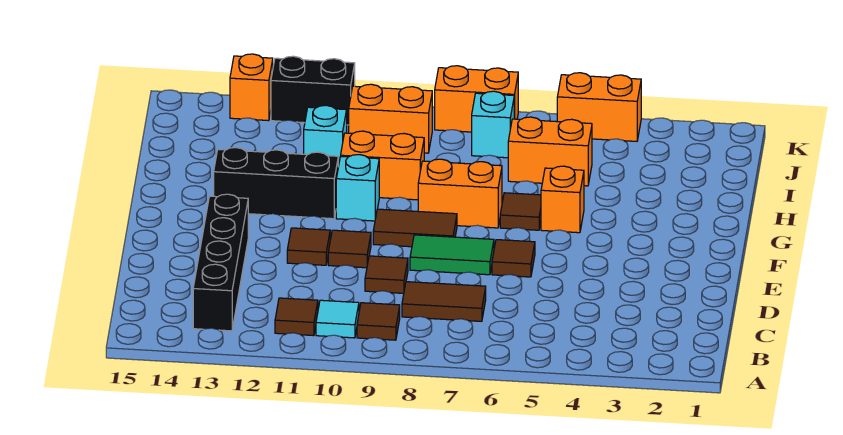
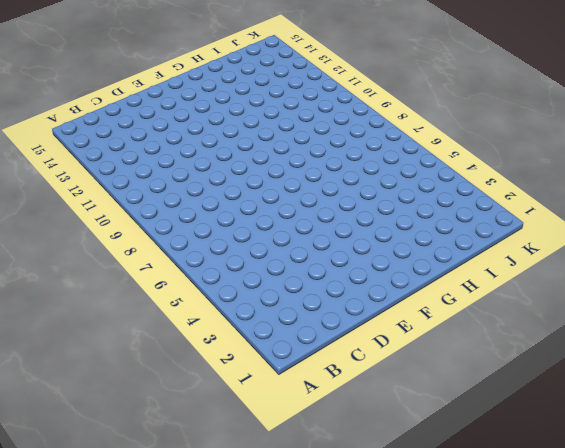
none -> brown tile B9 level 1
none -> cyan tile B10 level 1
none -> brown tile B11 level 1

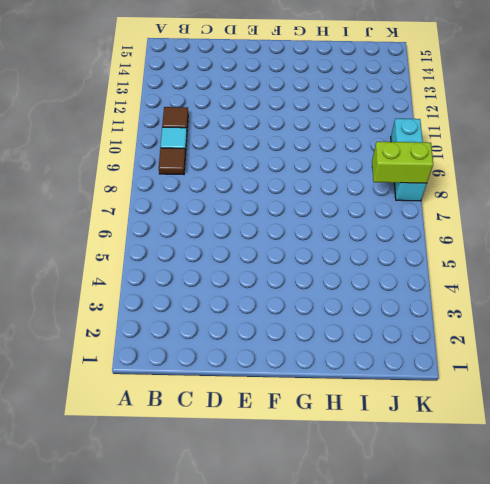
lime brick J8:K8 level 2 -> none
cyan brick K8:K10 level 1 -> orange brick K7:K8 level 1
none -> black brick B13:E13 level 1
none -> brown tile C7:C8 level 1
none -> brown tile D9 level 1

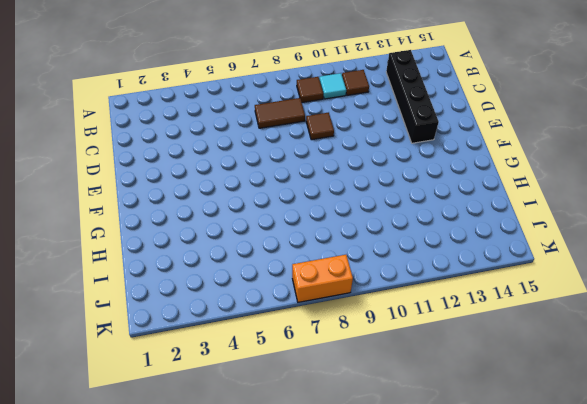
none -> brown tile E6 level 1
none -> green tile E7:E8 level 1
none -> brown tile E10 level 1

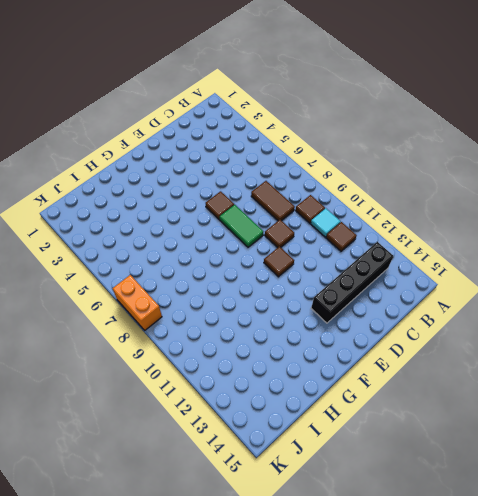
none -> brown tile E11 level 1
none -> brown tile F8:F9 level 1
none -> orange brick G5 level 1

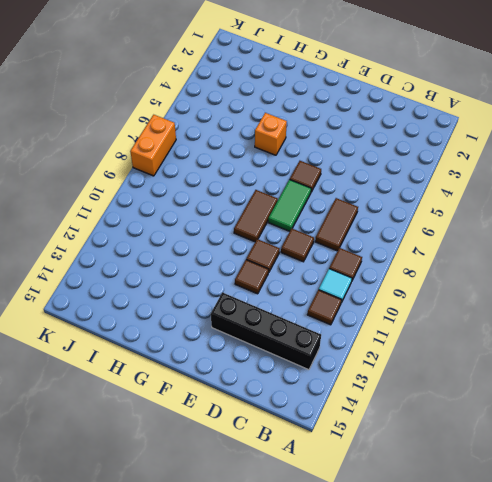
none -> brown tile G6 level 1
none -> orange brick G7:G8 level 1
none -> cyan brick G10 level 1

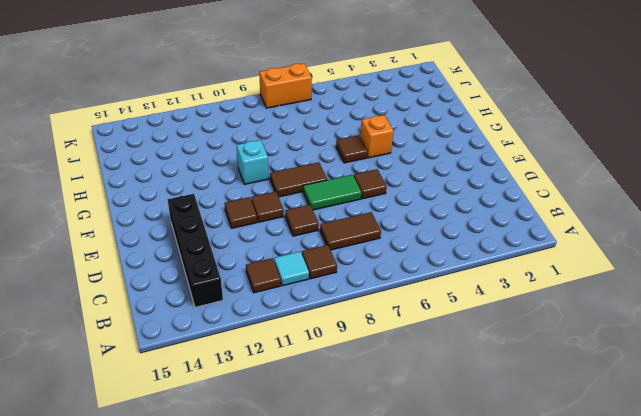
none -> orange brick G7:G8 level 1
none -> black brick G11:G13 level 1
none -> orange brick H9:H10 level 1

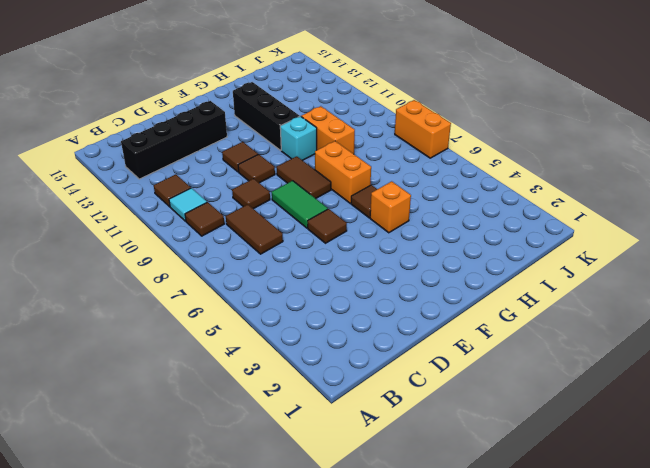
none -> orange brick I5:I6 level 1
none -> cyan brick I11 level 1
none -> cyan brick J7 level 1

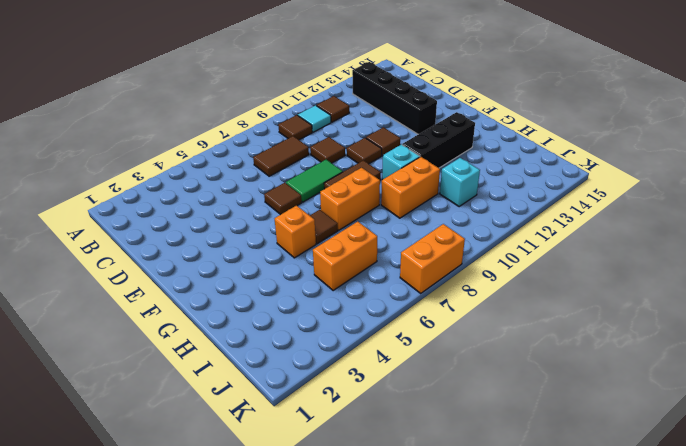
none -> cyan brick J7 level 1
none -> orange brick J9:J10 level 1
none -> orange brick K4:K5 level 1

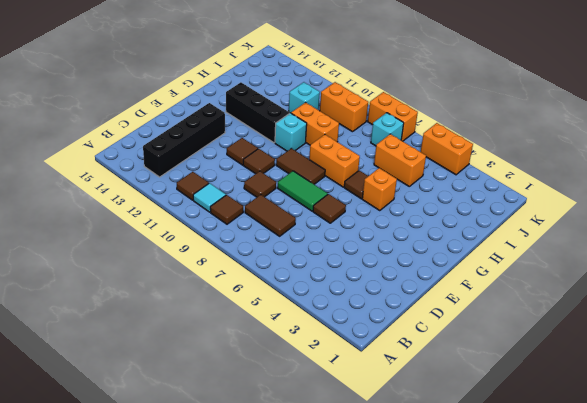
none -> black brick K11:K12 level 1
none -> orange brick K13 level 1

